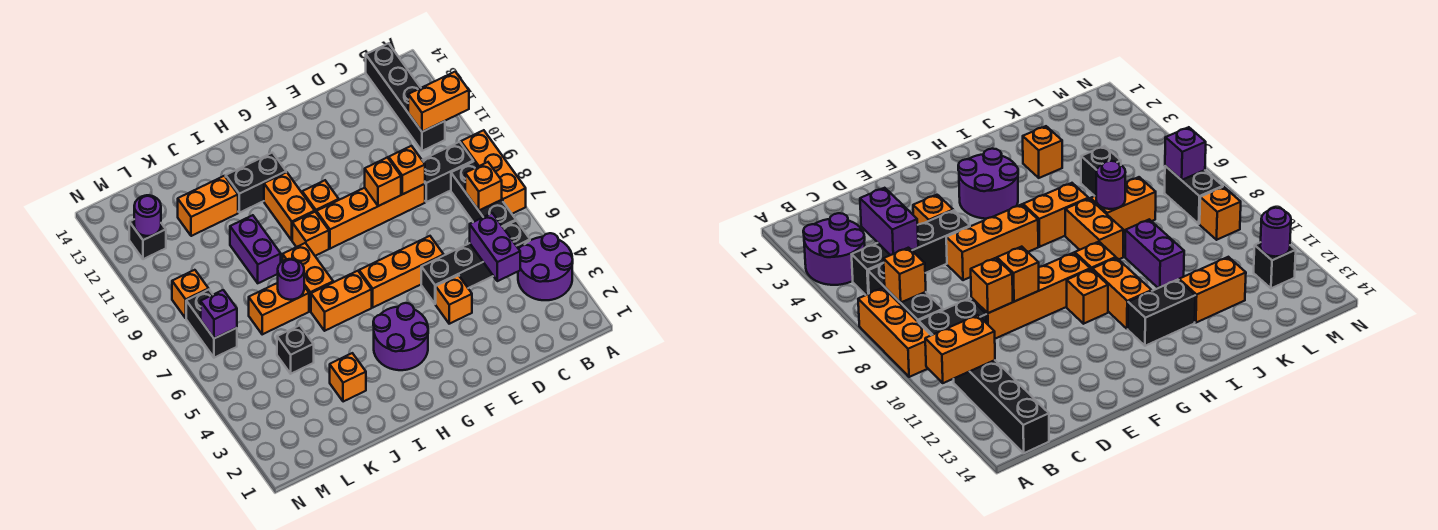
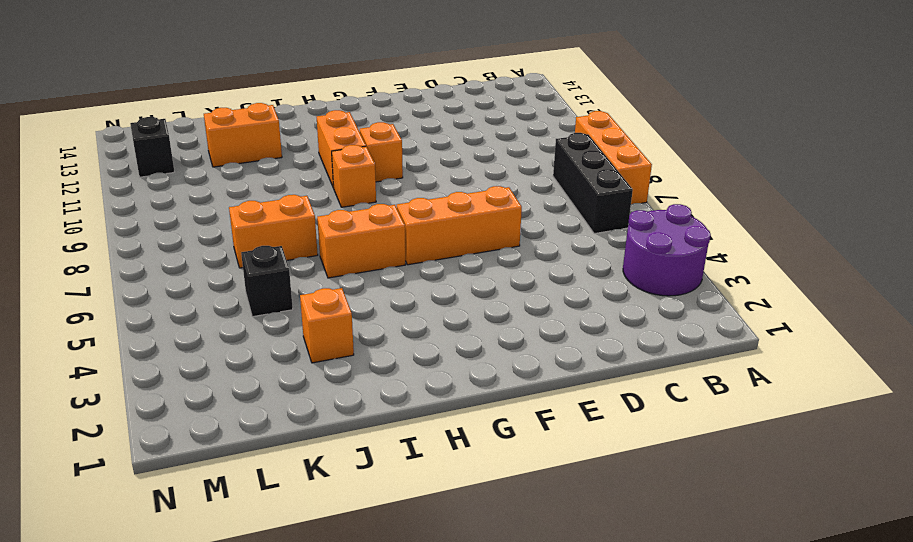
none -> black brick B5:E5 level 1
none -> black brick B9:C9 level 1
none -> black brick B11:B14 level 1
none -> orange brick D9:G9 level 1

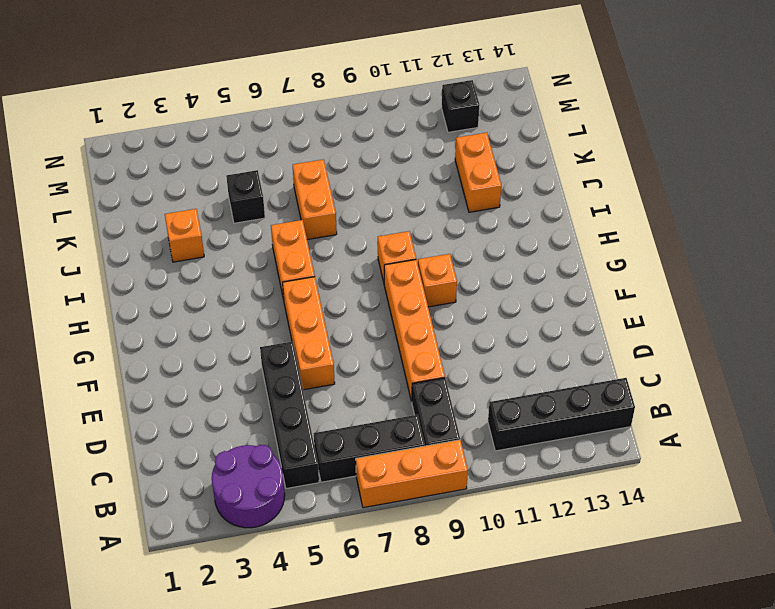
none -> orange brick E4 level 1
none -> purple round brick G3:H4 level 1
none -> orange brick H10:H11 level 1
none -> black brick H12:I12 level 1

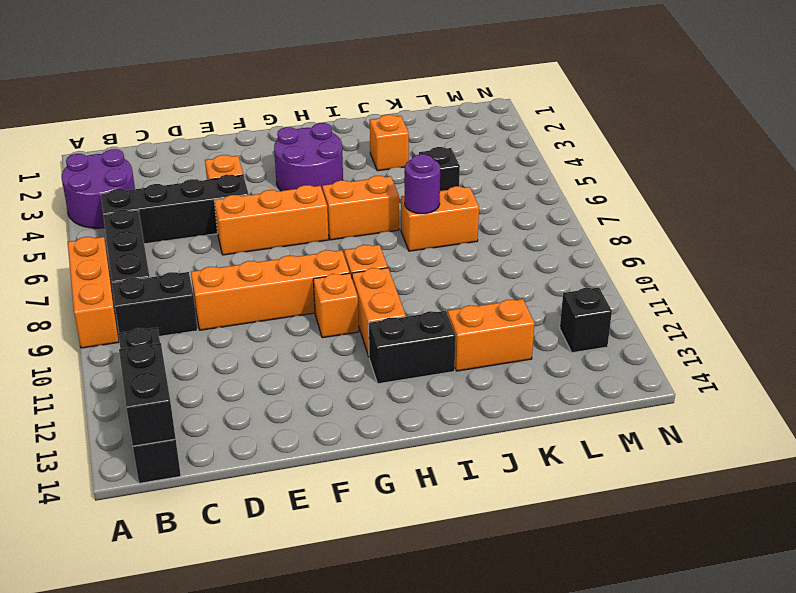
black brick B13:B14 level 2 -> black brick M7:M8 level 1
none -> orange brick I7:I8 level 1
none -> purple brick J9:J10 level 1
none -> orange brick M9 level 1
none -> orange brick A11:B11 level 2

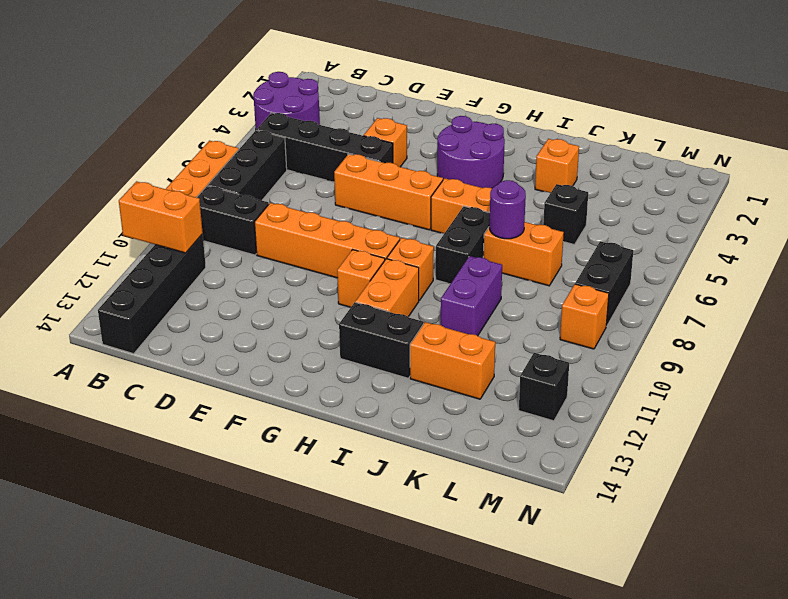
black brick I7:I8 level 1 -> orange brick I7:I8 level 1
none -> orange brick B7 level 2
none -> purple brick C4:C5 level 2
none -> orange brick D9 level 2
none -> orange brick E9 level 2

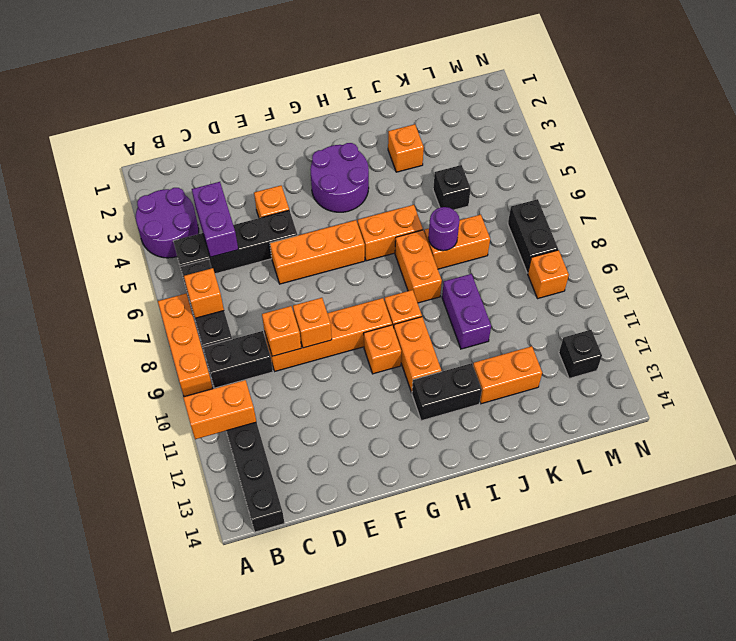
none -> purple brick M7 level 2
none -> purple round brick M12 level 2

